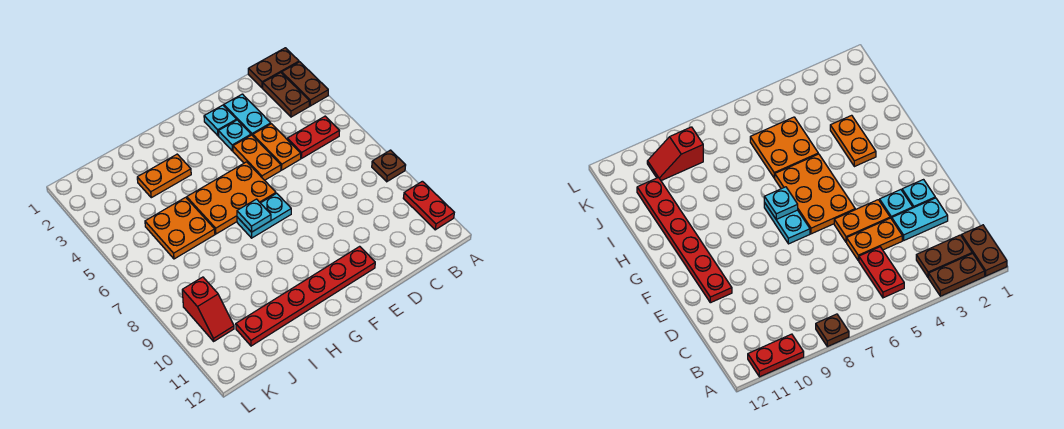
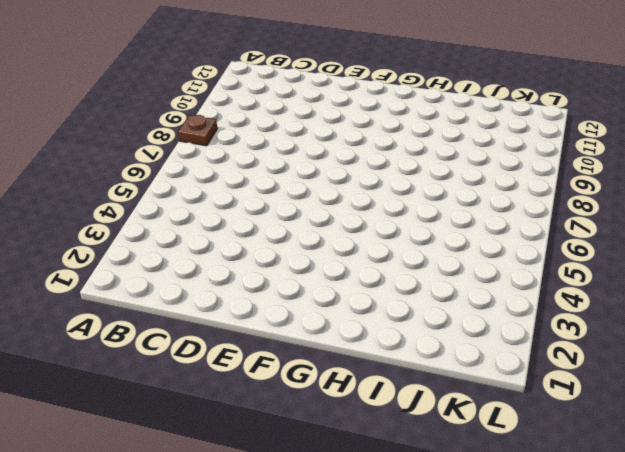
none -> brown plate A1:B1 level 1
none -> brown plate A2:A3 level 1
none -> red plate A10:A11 level 1

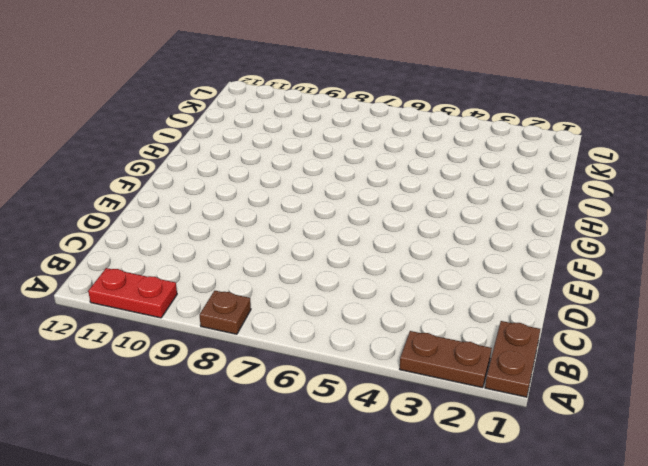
none -> brown plate B2:B3 level 1
none -> red plate B5:C5 level 1
none -> cyan plate D2:D3 level 1

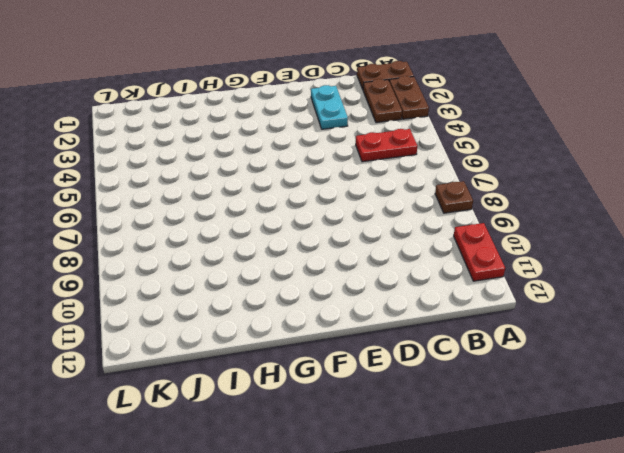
none -> orange plate D4:D5 level 1
none -> cyan plate E2 level 1
none -> cyan plate E3 level 1

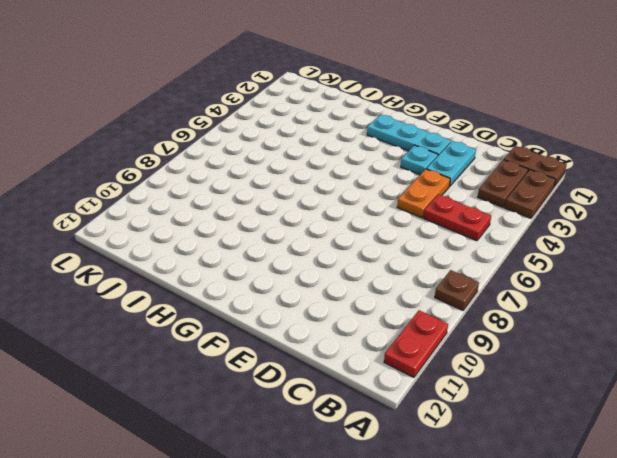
cyan plate E2:G2 level 1 -> cyan plate E2 level 1
none -> orange plate E4:E5 level 1
none -> red plate E11:J11 level 1
none -> orange plate F5:H6 level 1

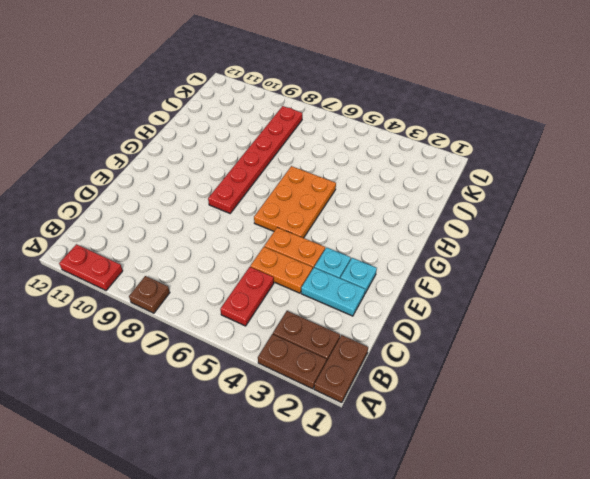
red plate F8:K8 level 1 -> red plate E11:J11 level 1
none -> cyan plate F7:G7 level 1
none -> orange plate H3:I3 level 1
none -> orange plate I5:J6 level 1

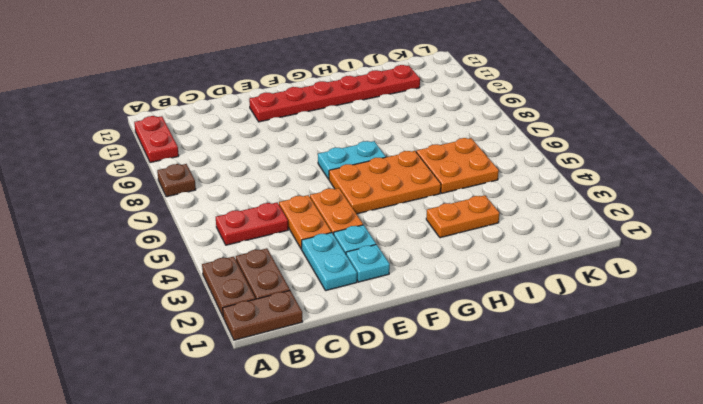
none -> red slope K9:K10 level 1 top 9
none -> cyan plate G7 level 2

